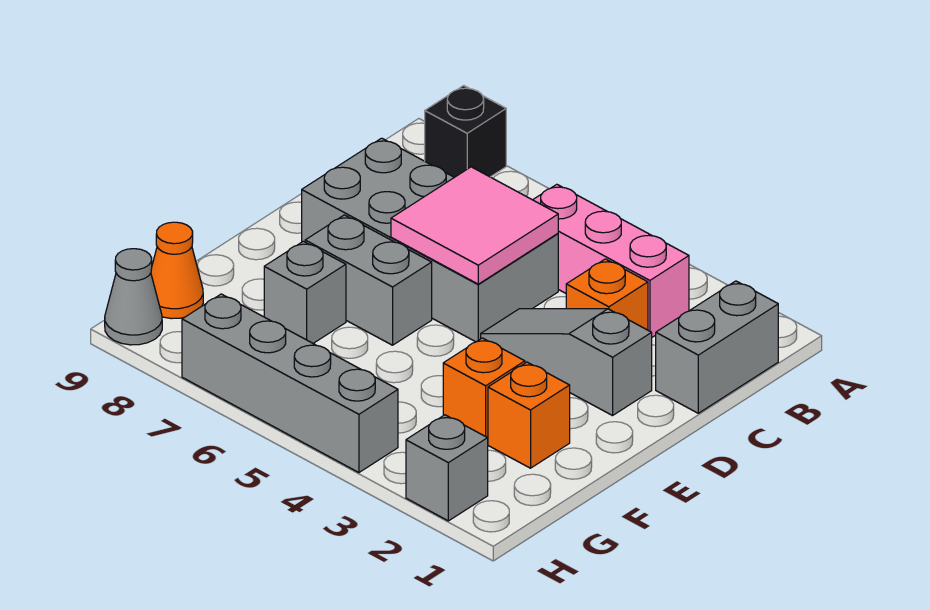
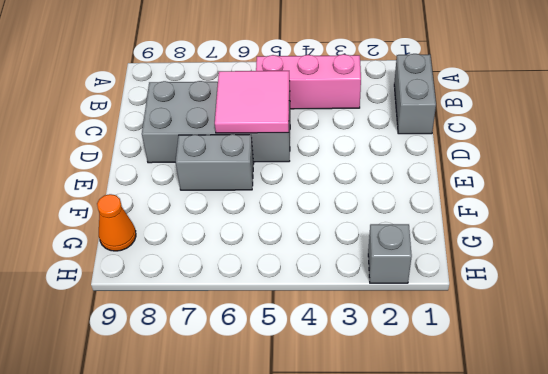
none -> black brick A8 level 1
none -> orange brick C3 level 1
none -> grey slope D2:D4 level 1 top 2

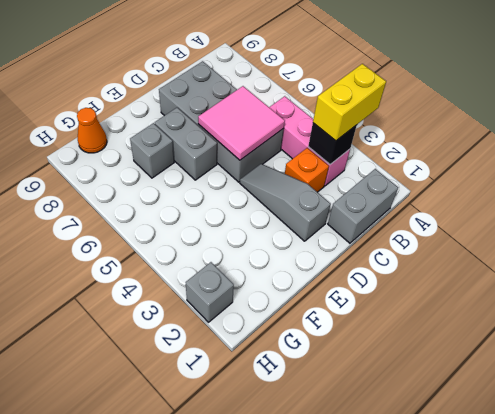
yellow brick A3:B3 level 3 -> none
black brick B3 level 2 -> black brick A8 level 1
none -> orange brick F2 level 1
none -> orange brick F3 level 1
none -> grey brick H4:H7 level 1

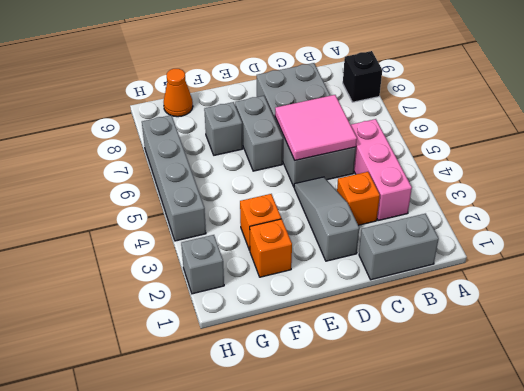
none -> grey cone H9 level 1

